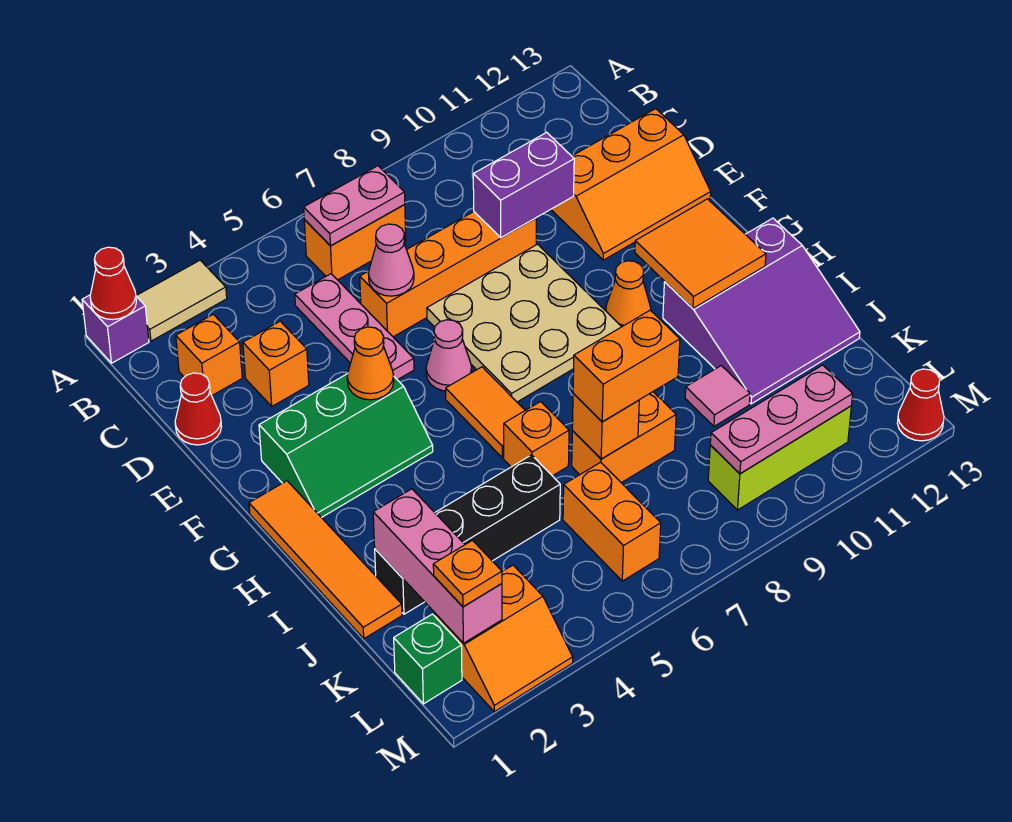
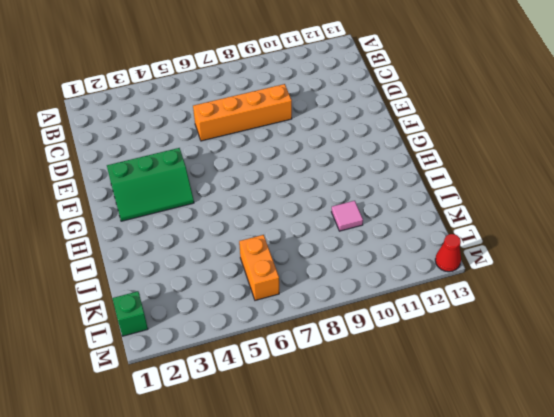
none -> purple brick A1 level 1
none -> tan tile A2:A3 level 1
none -> orange brick B6:B7 level 1
none -> orange brick C2 level 1

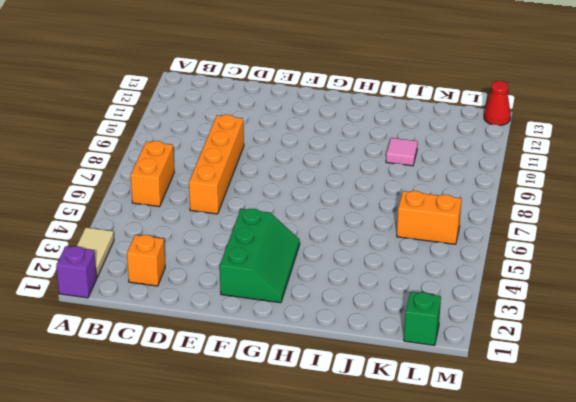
none -> pink plate C5:E5 level 1
none -> red cone D1 level 1
none -> orange brick D3 level 1
none -> orange slope D11:E13 level 1 top D

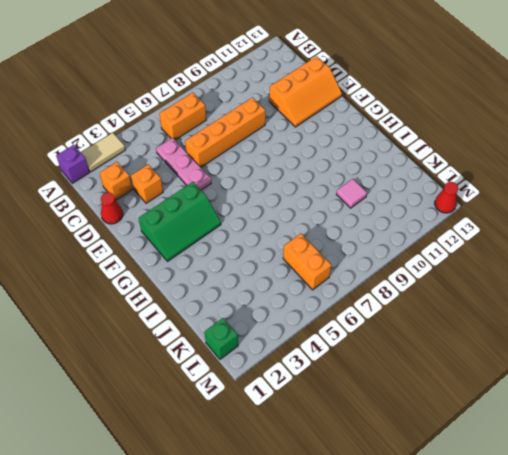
none -> tan plate E7:G9 level 1
none -> pink cone F6 level 1
none -> orange tile G1:J1 level 1
none -> orange tile G6:H6 level 1

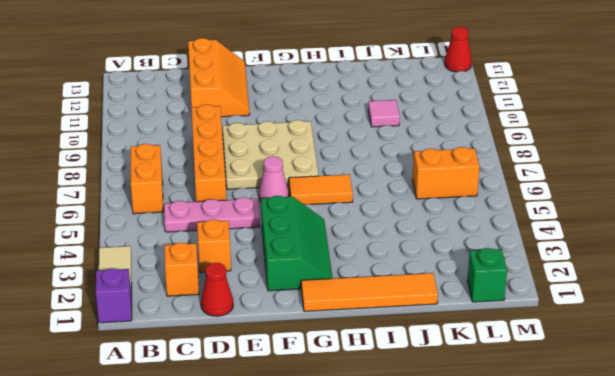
none -> orange cone G10 level 1
none -> purple slope H11:J13 level 1 top H
none -> orange brick I6 level 1
none -> black brick J2:J5 level 1

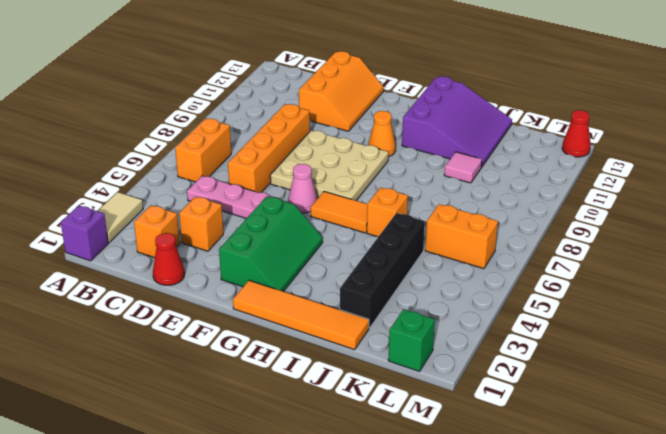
none -> orange brick J7:J8 level 1
none -> orange slope L2:M3 level 1 top L
none -> lime brick L9:L11 level 1
none -> red cone A1 level 2

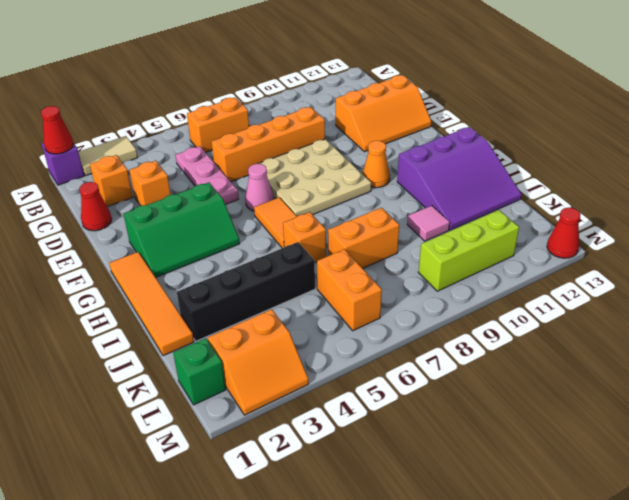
none -> pink plate B6:B7 level 2
none -> pink cone D6 level 2
none -> purple brick D9:D10 level 2
none -> orange cone F4 level 2

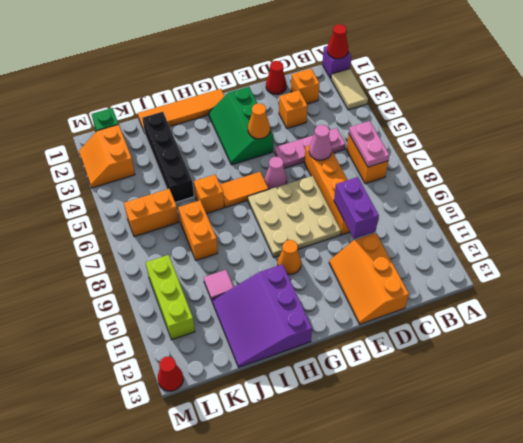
none -> orange tile G11:H12 level 2
none -> pink brick J2:L2 level 2
none -> orange brick J7 level 2
none -> pink plate L9:L11 level 2

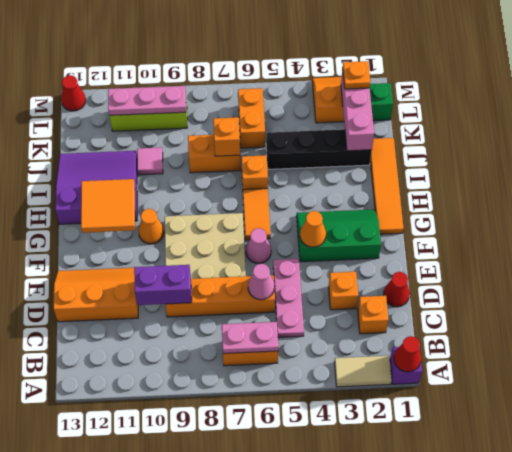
none -> orange brick J7:J8 level 3

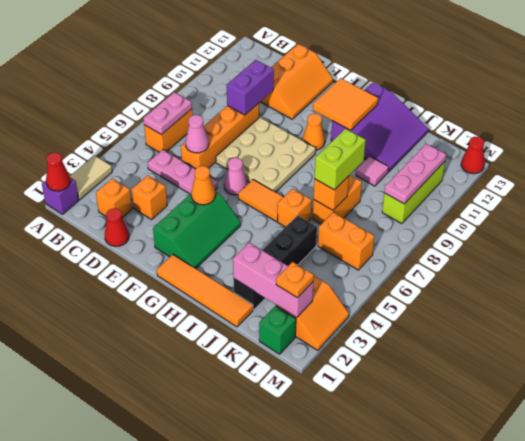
lime brick J7:J8 level 3 -> orange brick J7:J8 level 3

